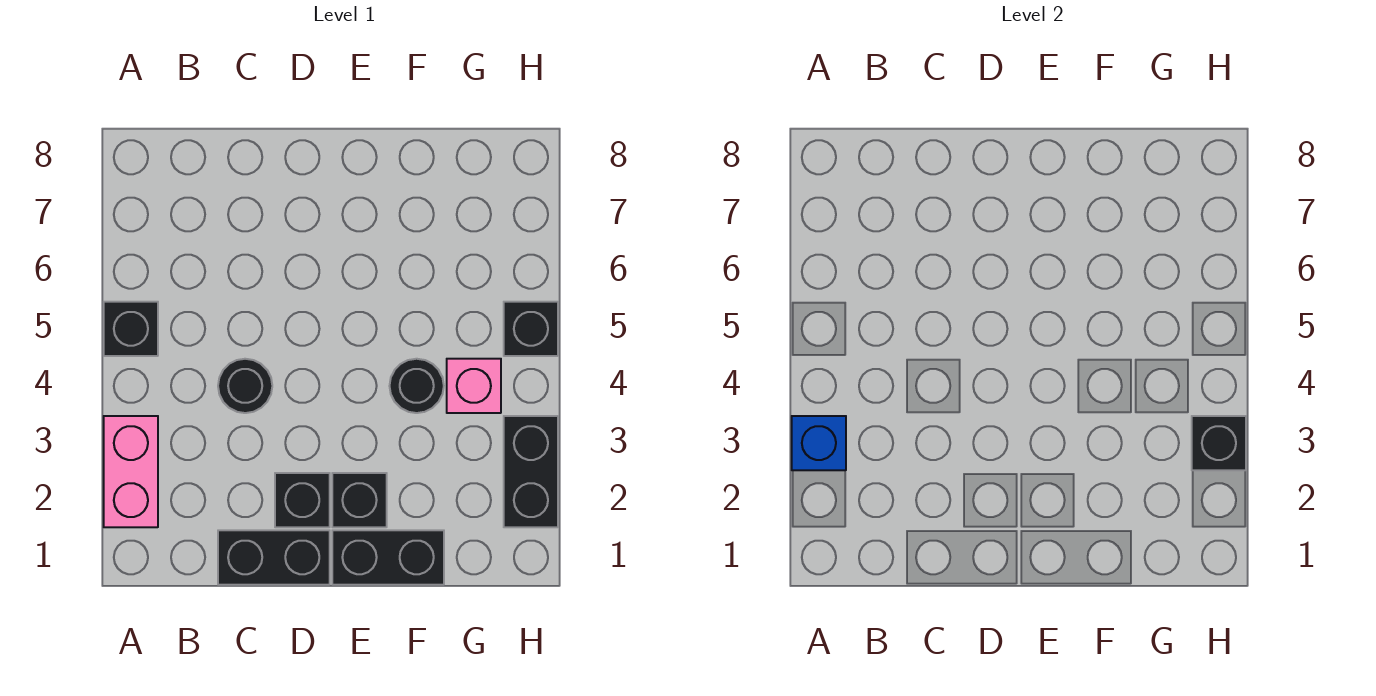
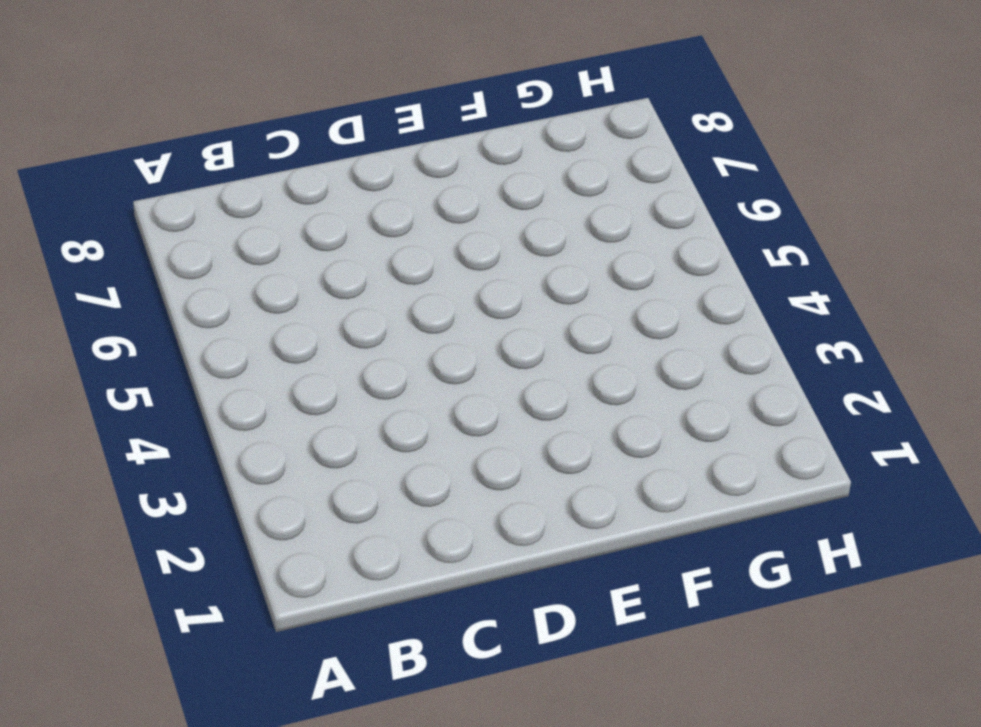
none -> pink brick A2:A3 level 1
none -> black brick A5 level 1
none -> black brick C1:D1 level 1

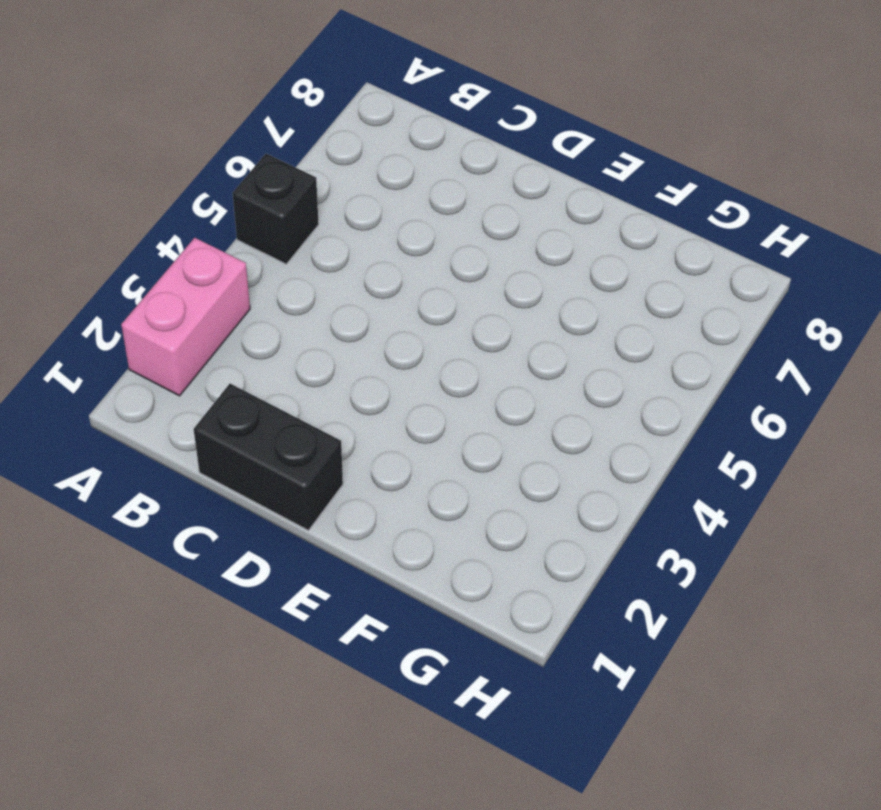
none -> black round brick C4 level 1
none -> black brick D2 level 1
none -> black brick E1:F1 level 1

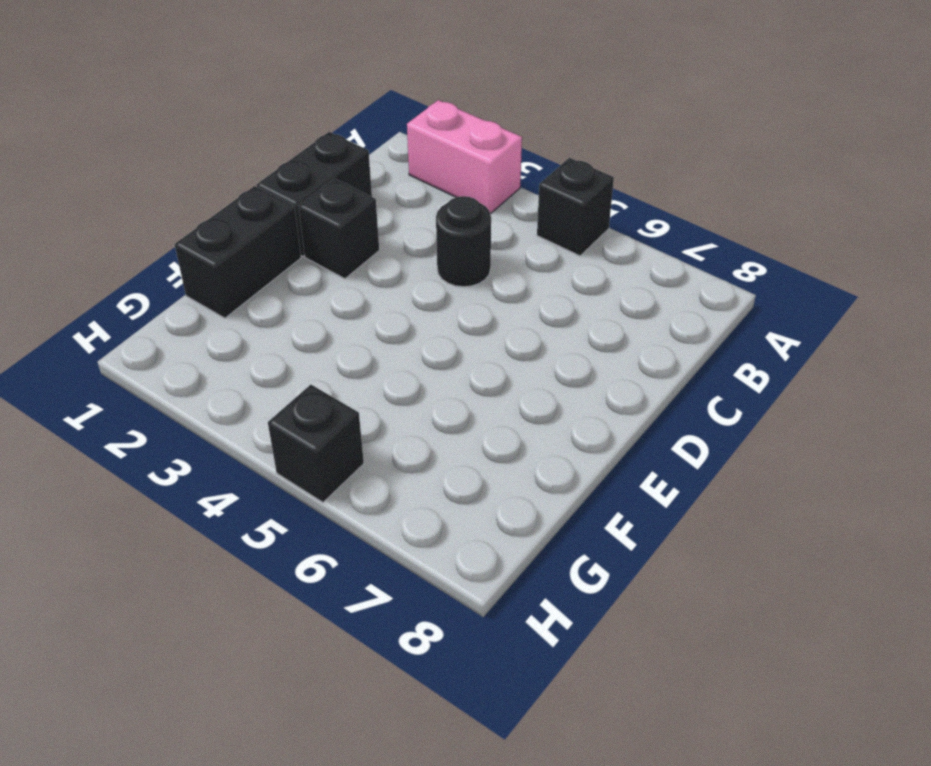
none -> black brick E2 level 1
none -> black round brick F4 level 1
none -> pink brick G4 level 1

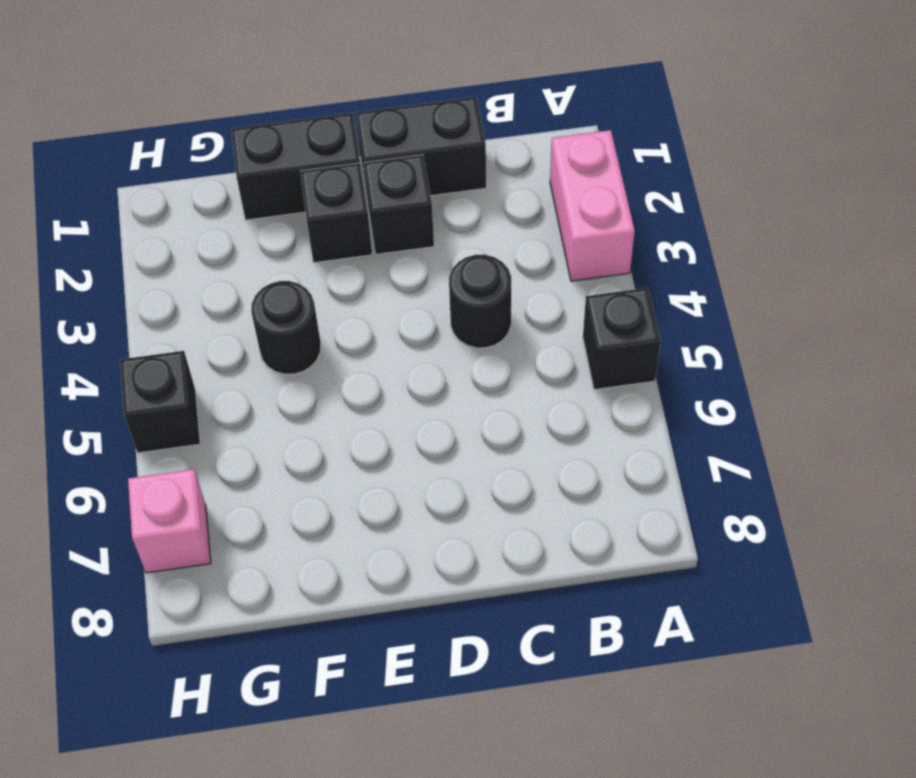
pink brick H7 level 1 -> pink brick G4 level 1
none -> black brick H2:H3 level 1
none -> blue brick A3 level 2
none -> black brick H3 level 2

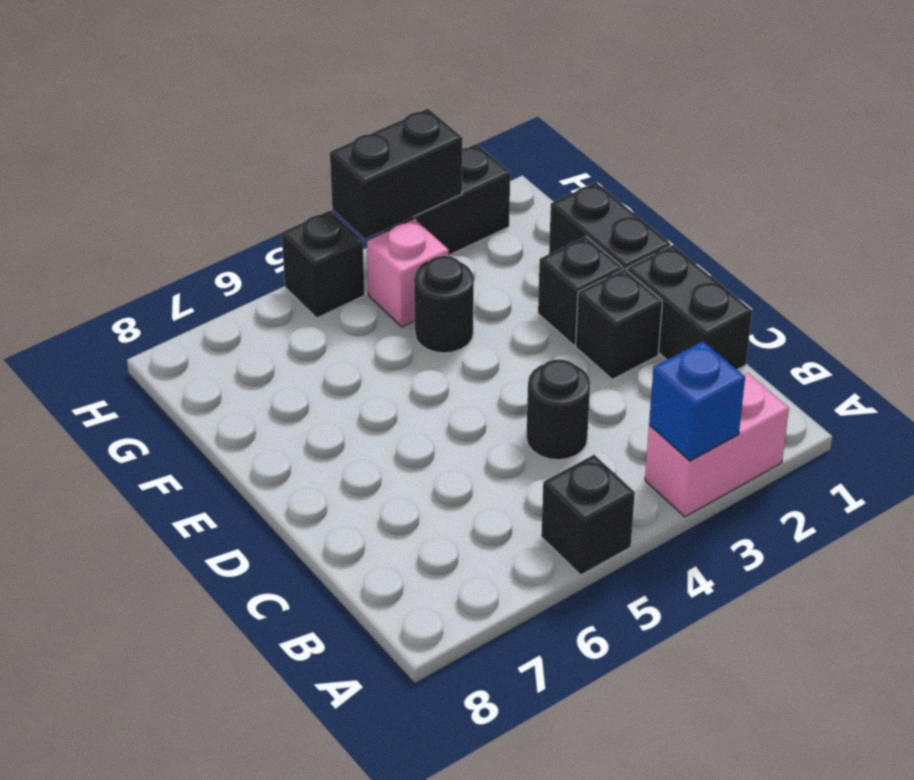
black brick H3:H4 level 2 -> black brick H3 level 2

